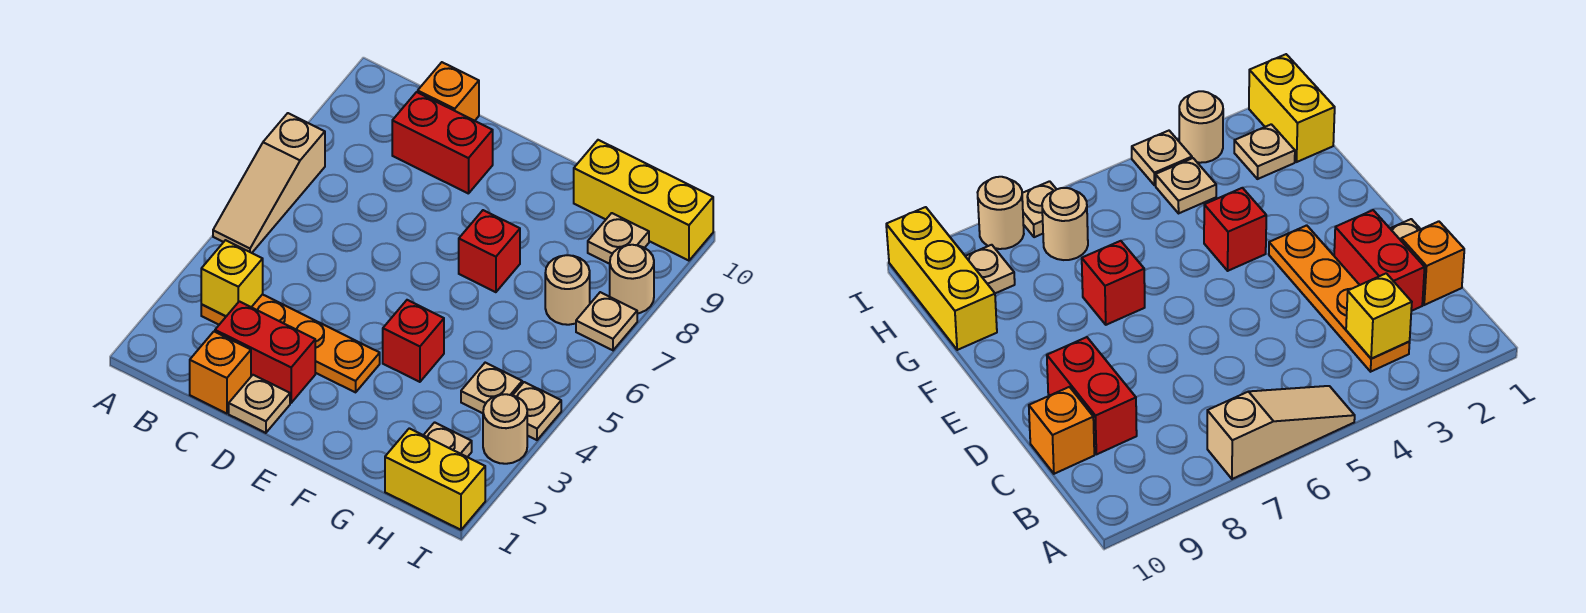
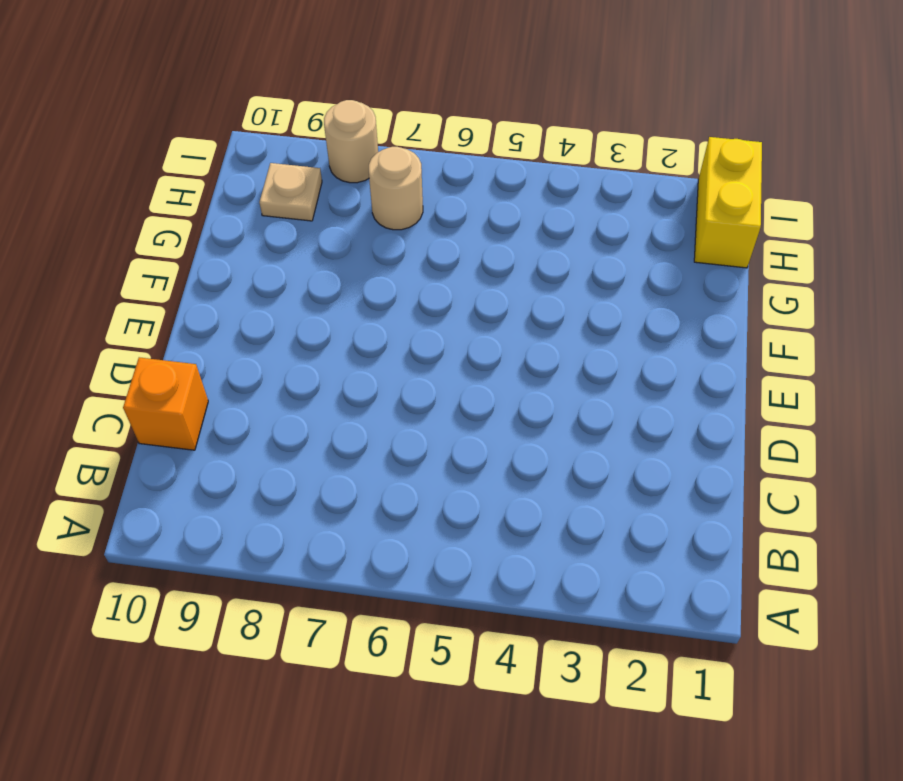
none -> tan slope A5:A7 level 1 top 7
none -> orange plate B3:E3 level 1
none -> orange brick C1 level 1

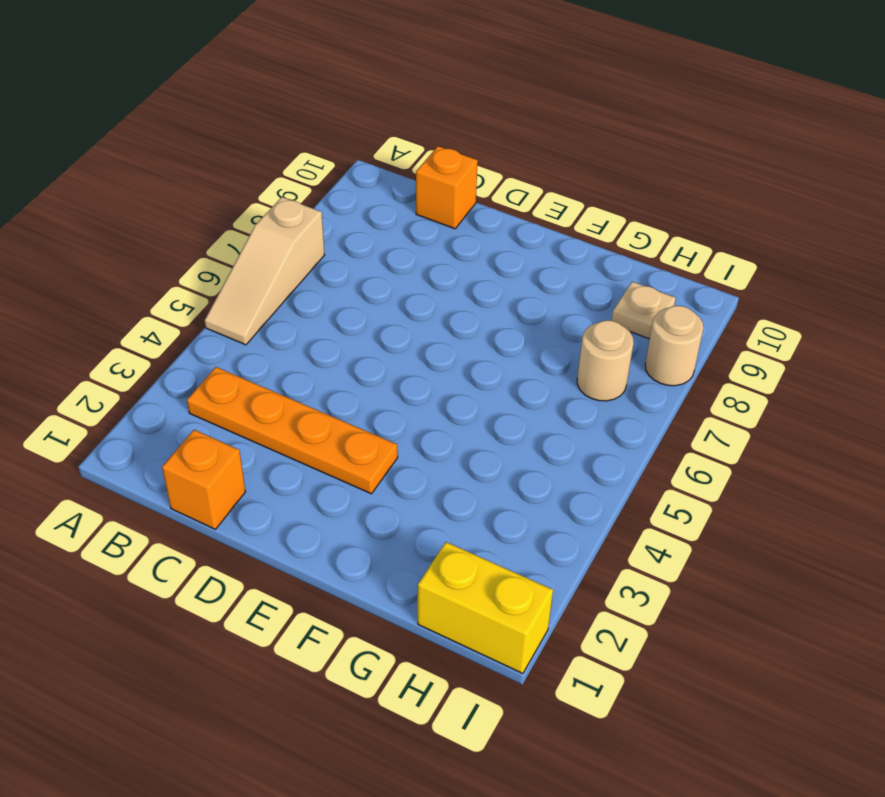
none -> red brick C2:D2 level 1
none -> red brick C9:D9 level 1
none -> tan plate D1 level 1

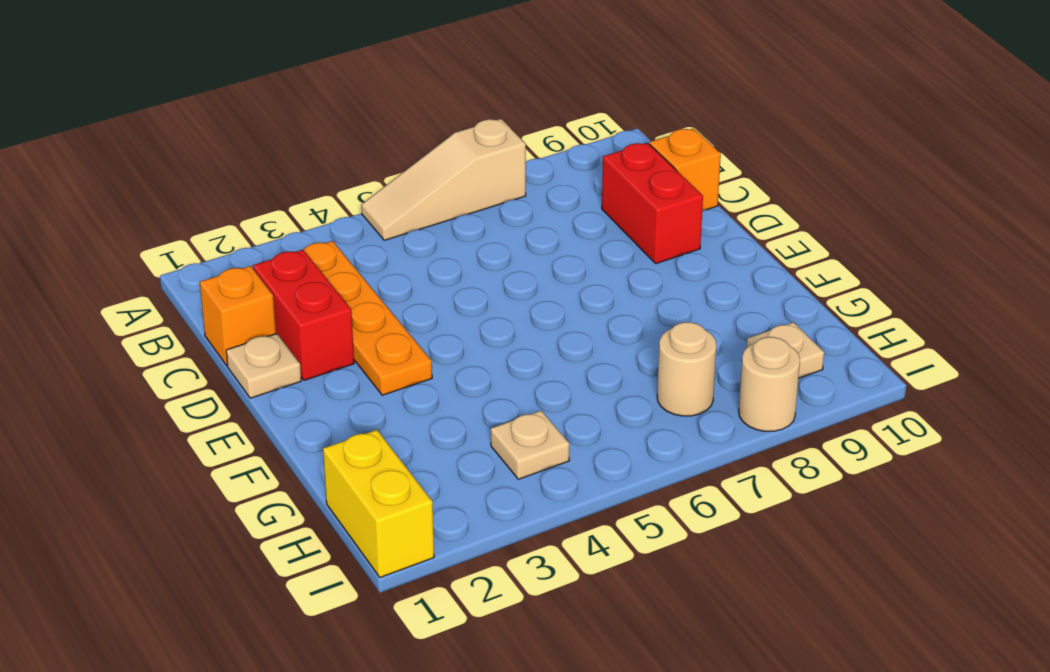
none -> red brick F4 level 1
none -> red brick F7 level 1
none -> yellow brick G10:I10 level 1

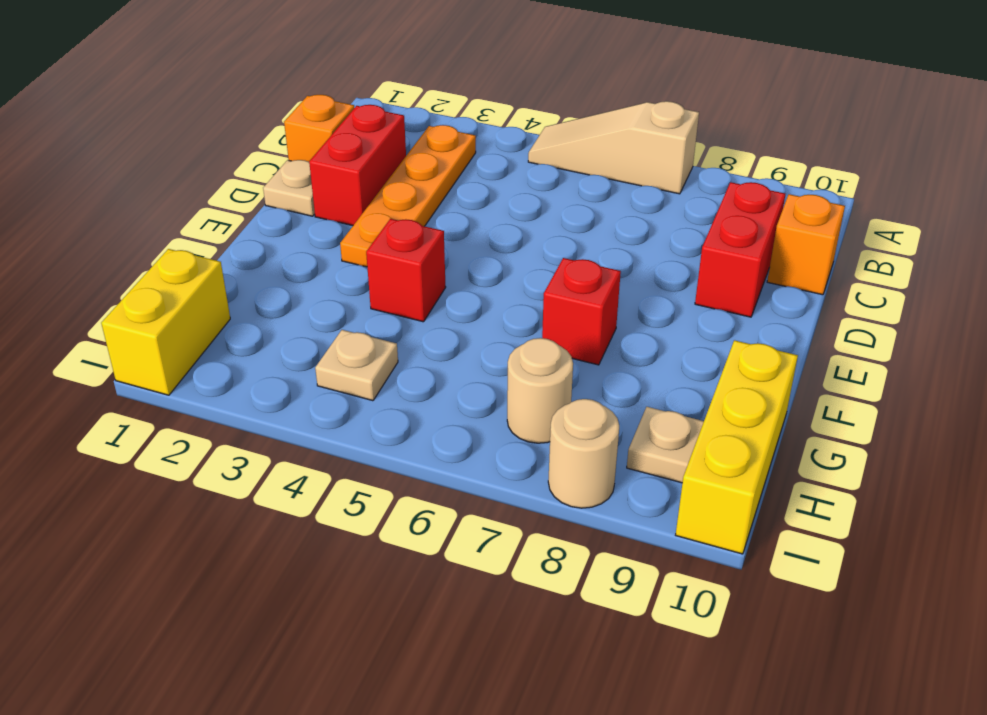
none -> tan plate H2 level 1
none -> tan round brick I3 level 1
none -> tan plate I4 level 1

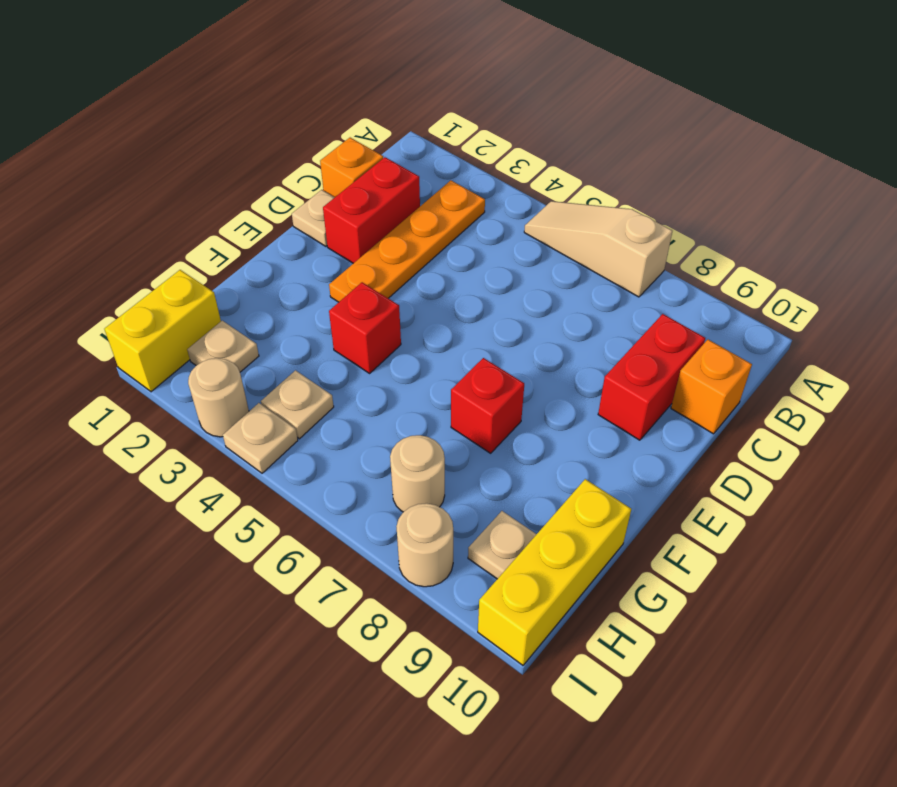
none -> tan plate I7 level 1
none -> yellow brick B3 level 2

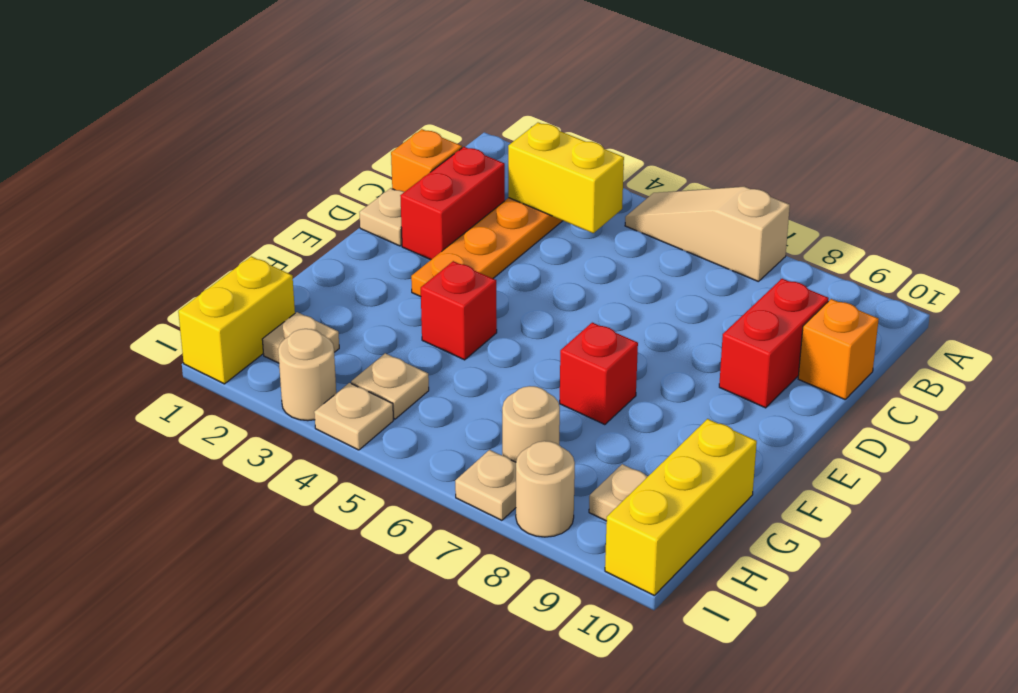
yellow brick B3:B4 level 2 -> yellow brick B3 level 2

